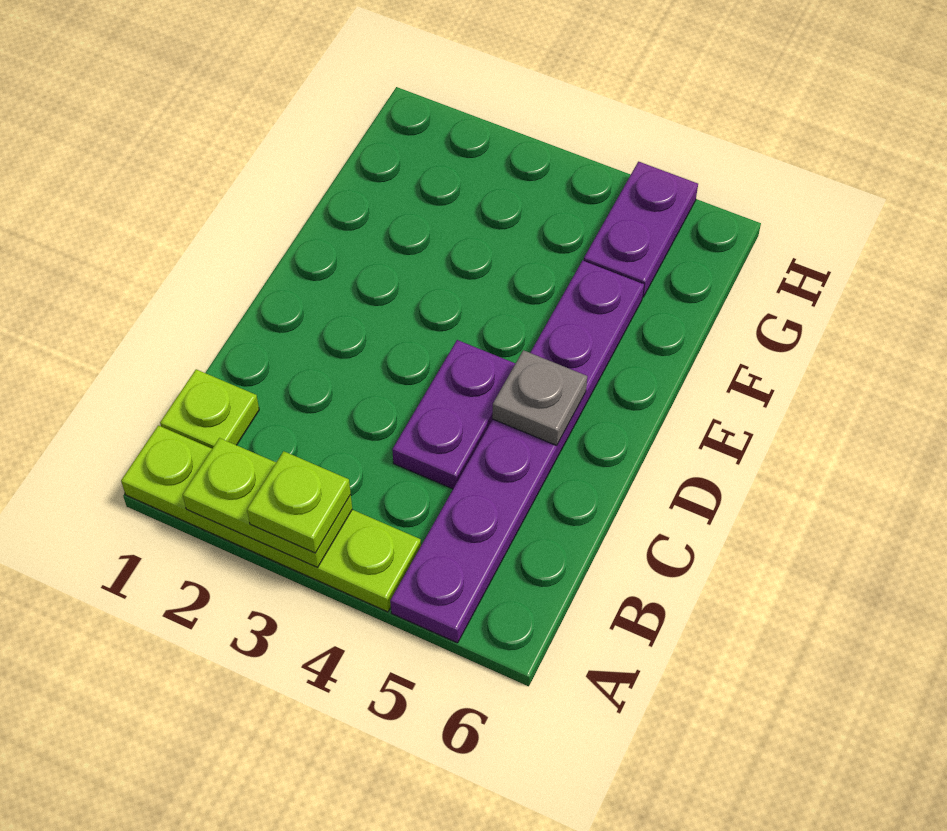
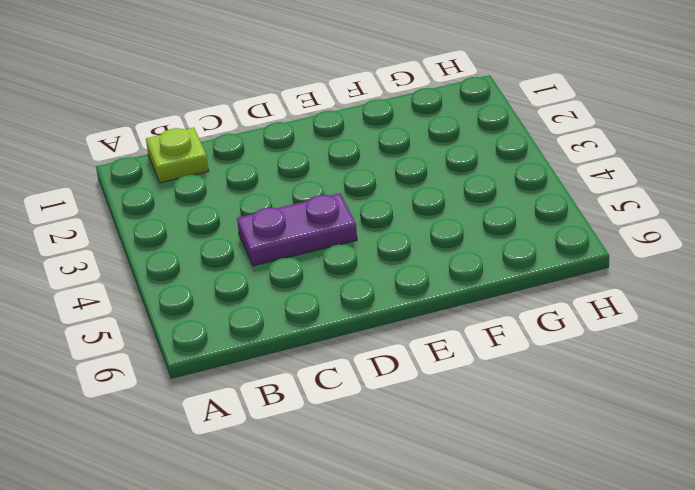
none -> lime plate A1:A4 level 1
none -> purple plate A5:F5 level 1

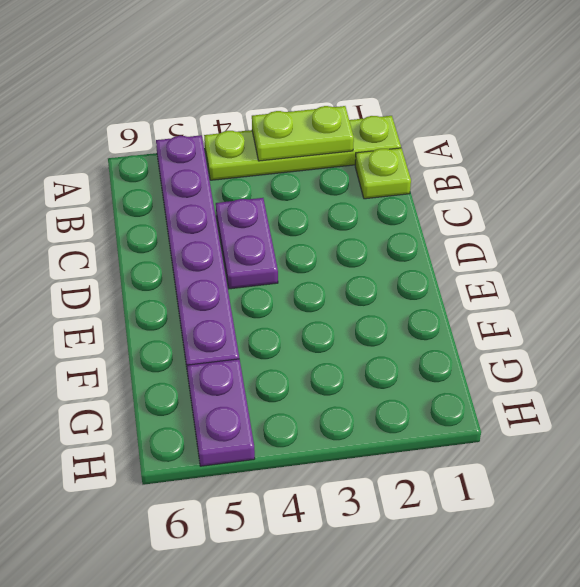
none -> grey plate D5 level 2
none -> lime plate A3 level 3

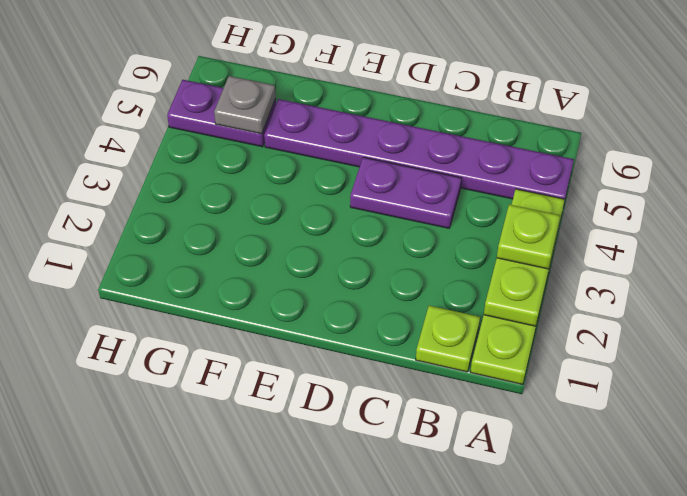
grey plate G5 level 2 -> grey plate D5 level 2

